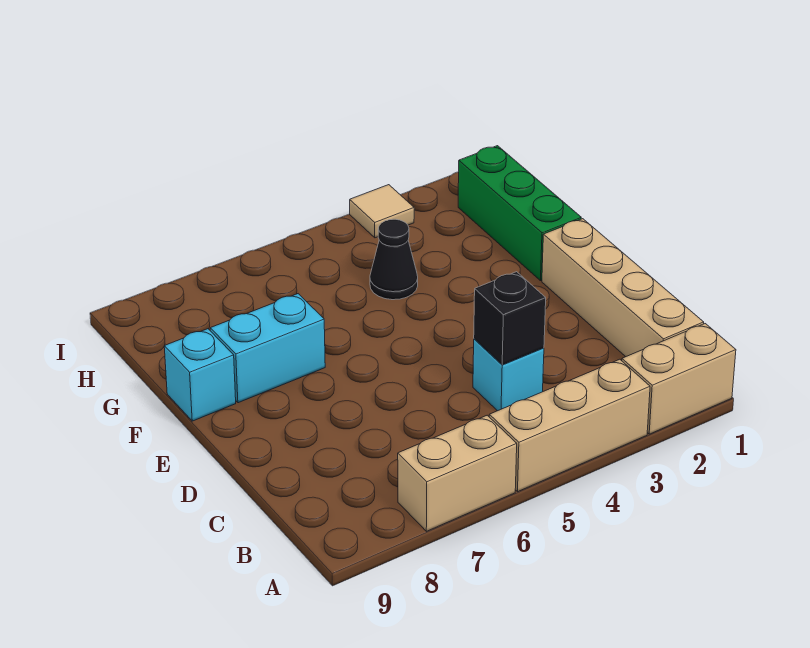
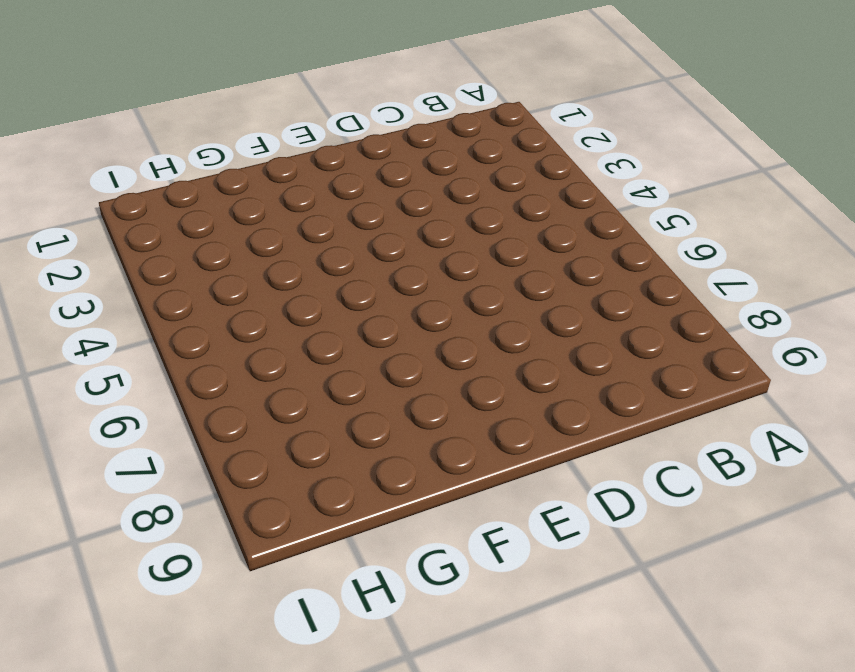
none -> tan brick A1:A2 level 1
none -> tan brick A3:A5 level 1

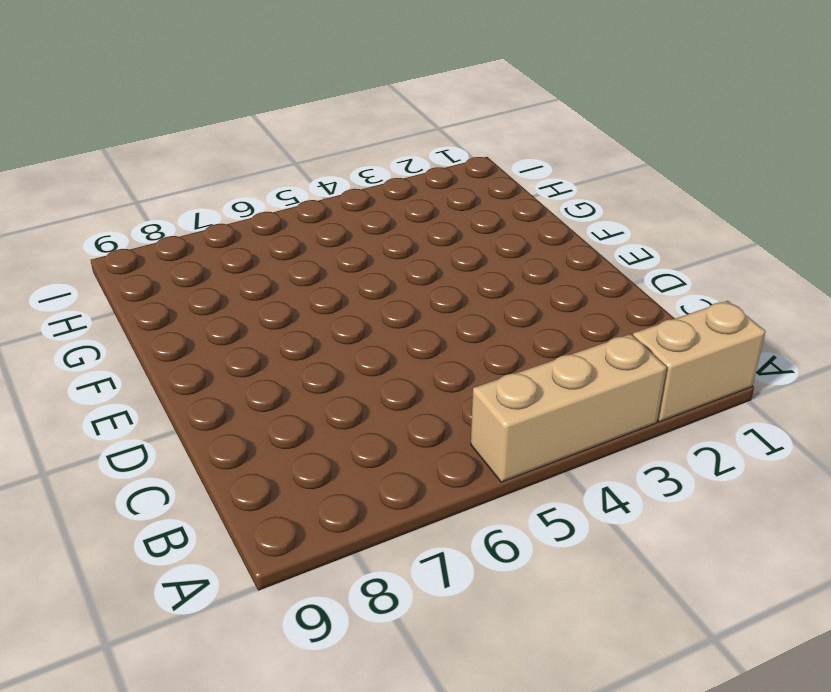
none -> tan brick A6:A7 level 1
none -> tan brick B1:E1 level 1

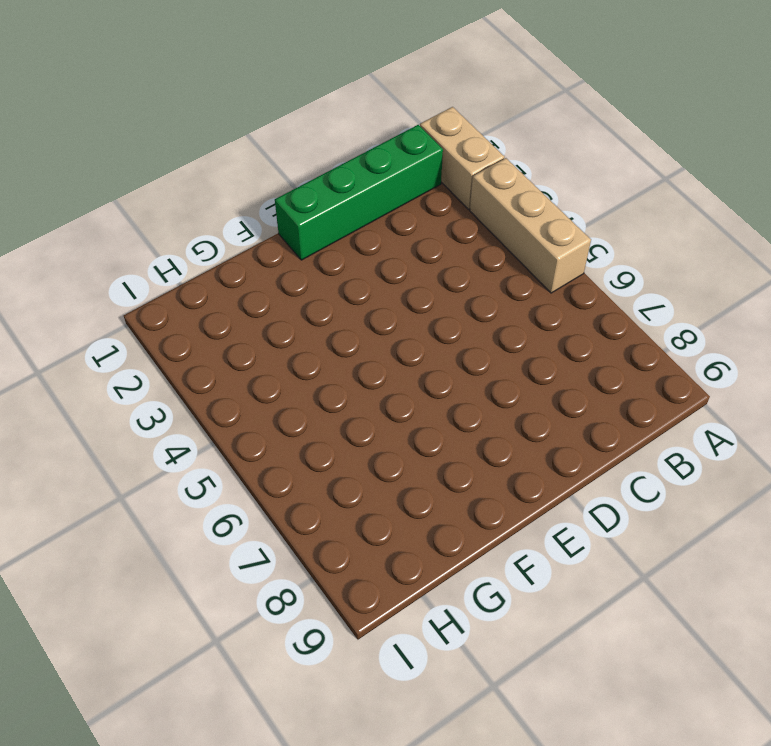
green brick B1:E1 level 1 -> tan brick B1:E1 level 1
none -> tan brick A6:A7 level 1
none -> cyan brick C4 level 1

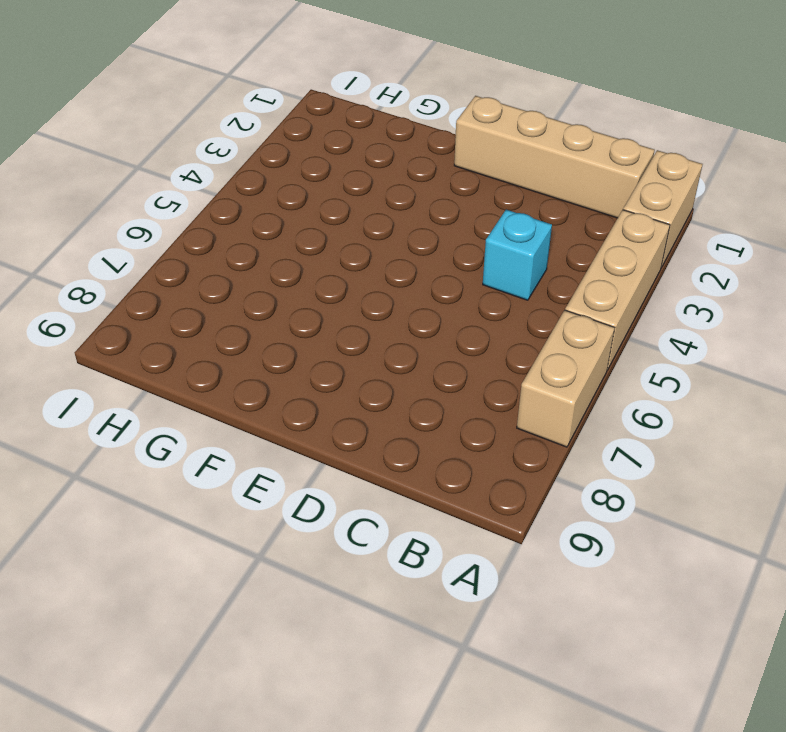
none -> green brick F1:H1 level 1
none -> cyan brick F7:F8 level 1

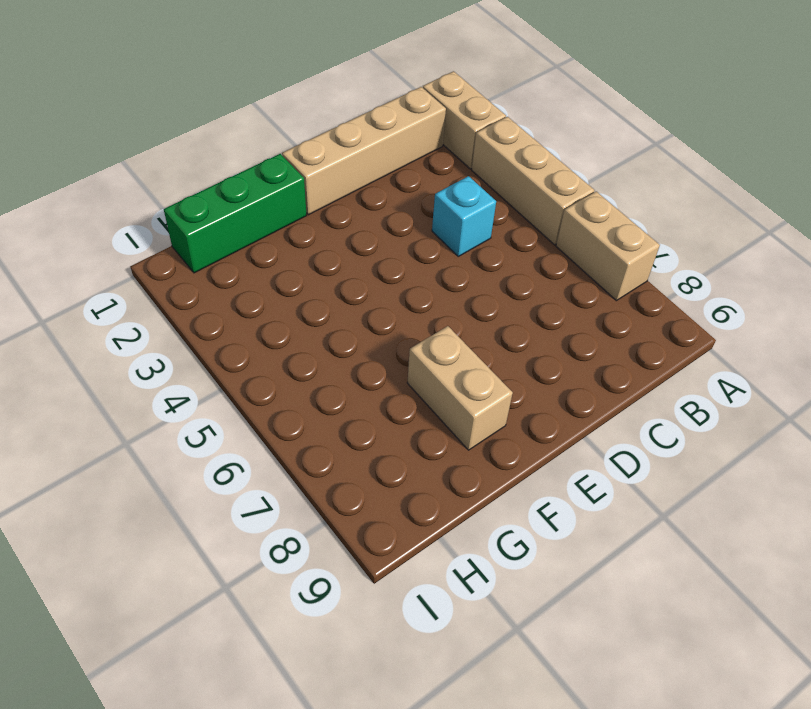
tan brick F7:F8 level 1 -> cyan brick F7:F8 level 1
none -> cyan brick F9 level 1
none -> black cone G4 level 1

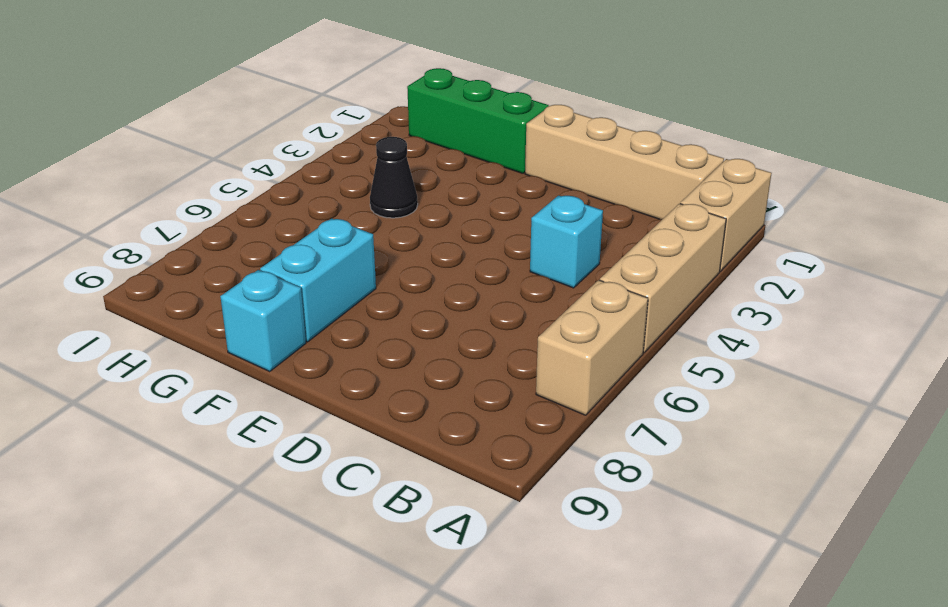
none -> tan tile I3 level 1
none -> black brick C4 level 2

